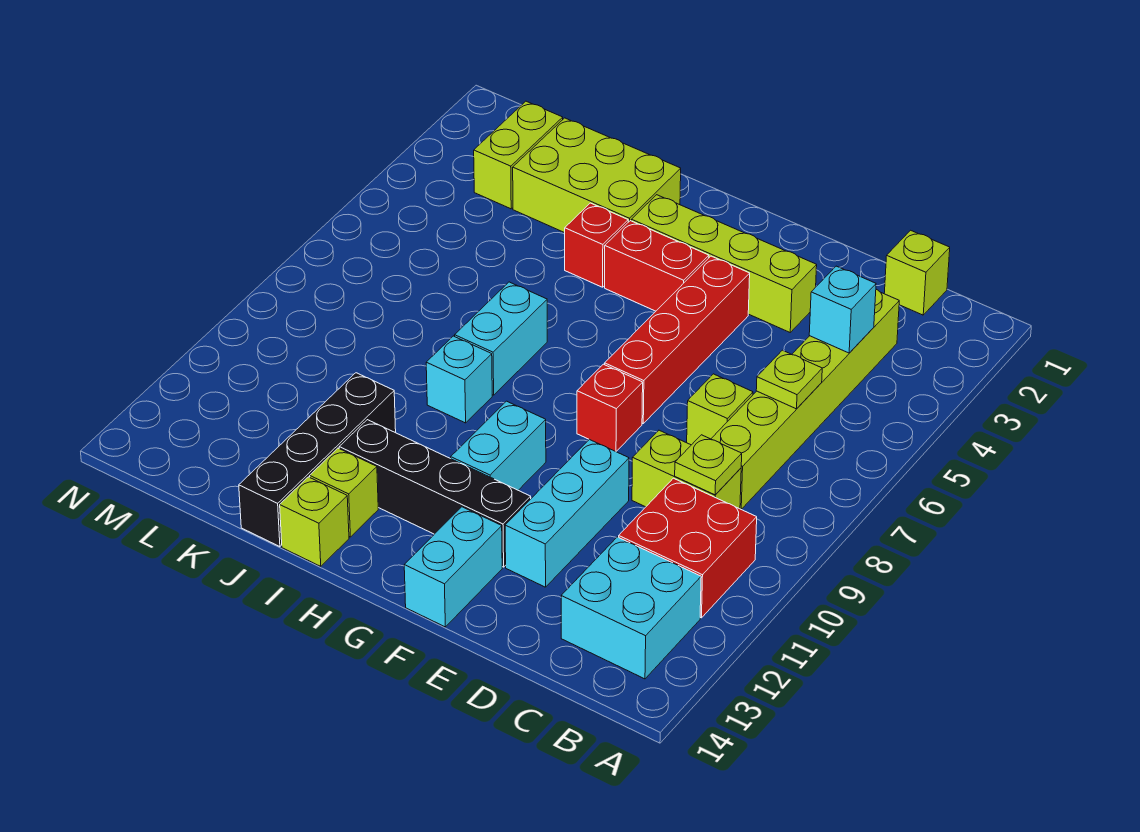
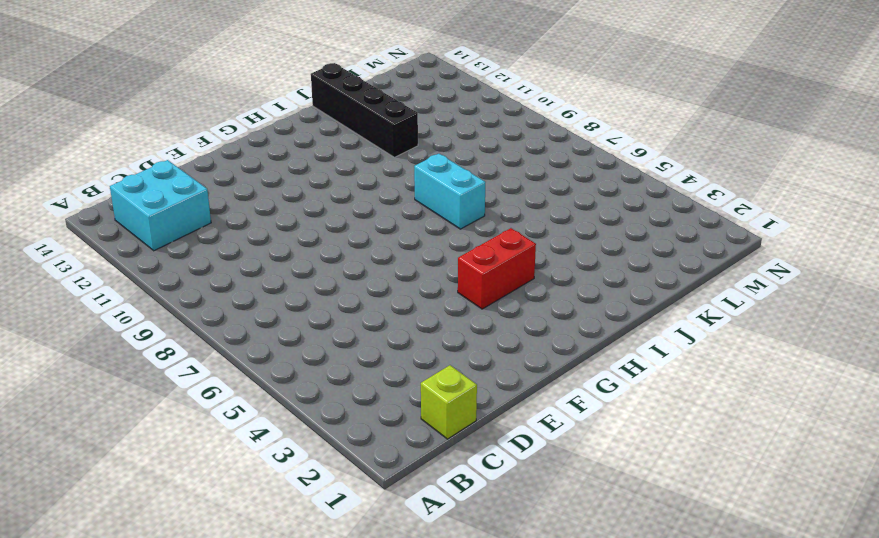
none -> red brick B10:C11 level 1
none -> lime brick C3:C8 level 1
none -> lime brick C9:D9 level 1

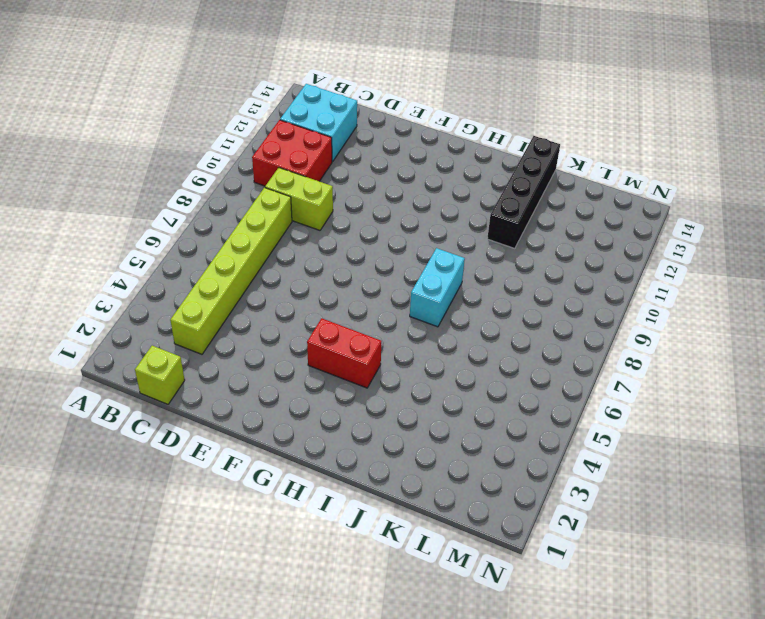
none -> lime brick D7 level 1
none -> lime brick E3:H3 level 1
none -> cyan brick E10:E12 level 1

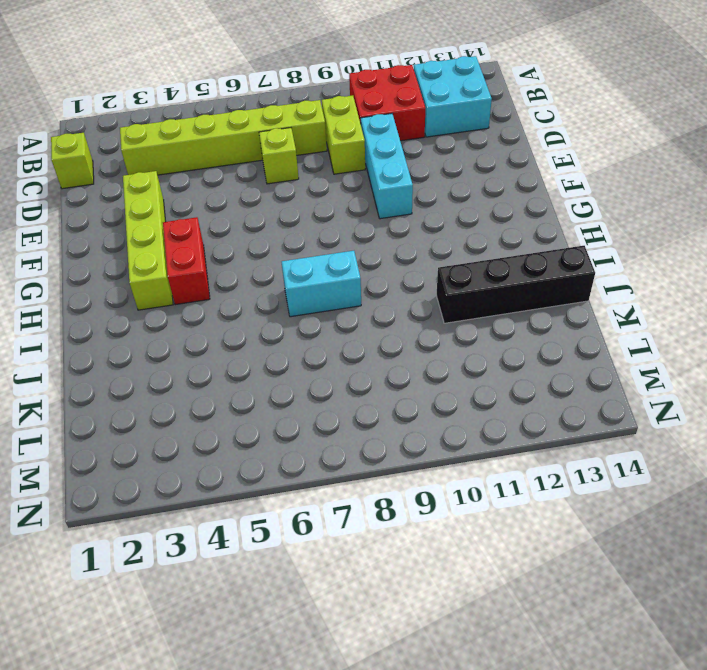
cyan brick D10:F10 level 1 -> cyan brick E10:E12 level 1
none -> red brick F4:F7 level 1
none -> red brick F8 level 1
none -> black brick F12:I12 level 1

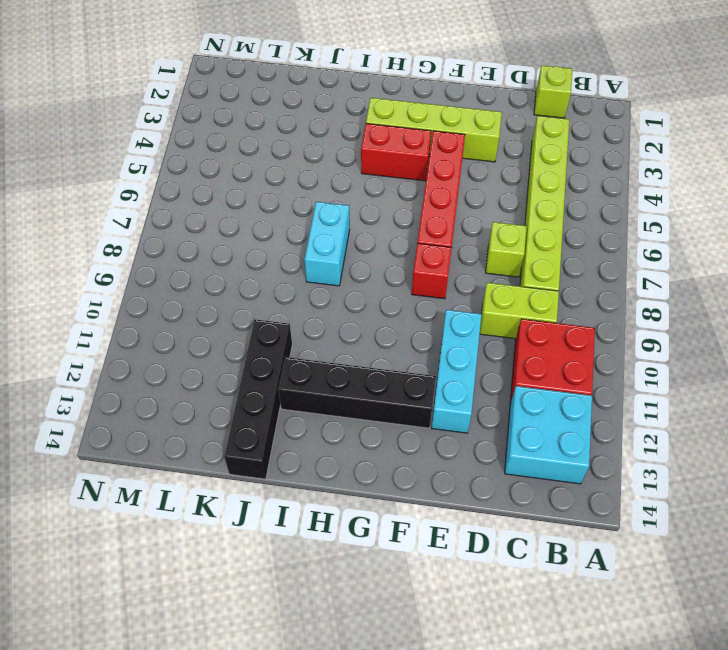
none -> cyan brick F13:F14 level 1
none -> cyan brick G10:G11 level 1
none -> lime brick I2:K3 level 1

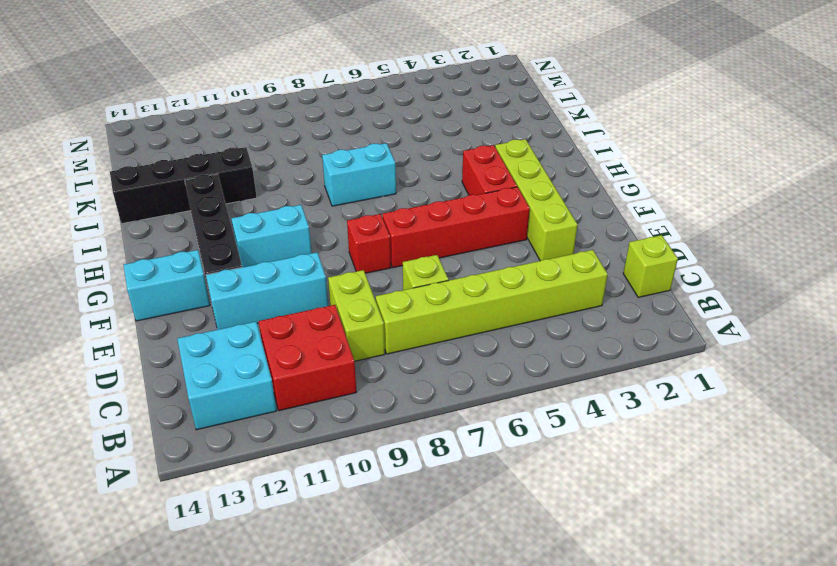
none -> lime brick I2:K3 level 1
none -> red brick I4 level 1
none -> cyan brick I9 level 1

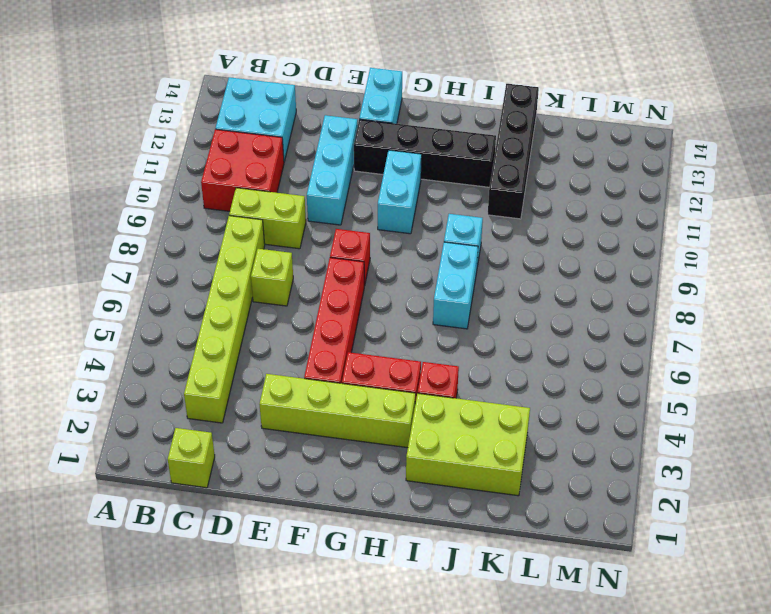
none -> lime brick I13 level 1
none -> lime brick I14 level 1
none -> lime brick L2:L3 level 1

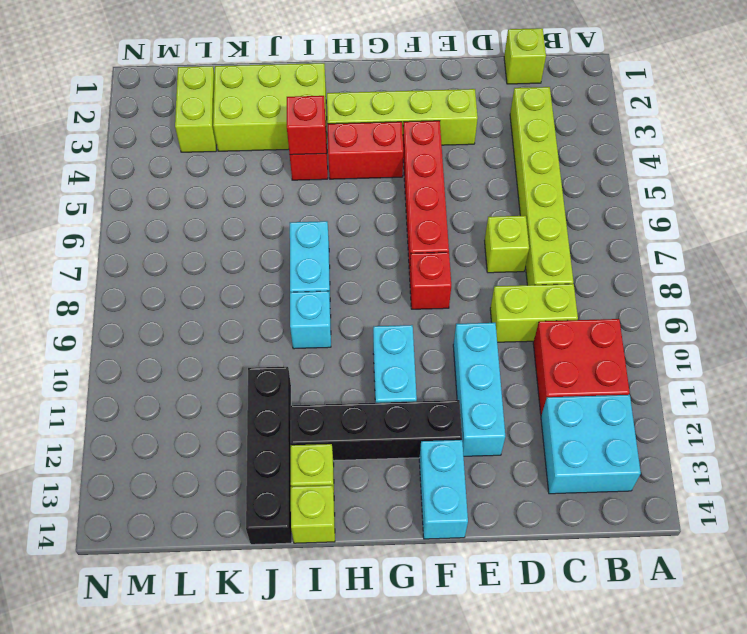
red brick I4 level 2 -> none
none -> cyan brick C4 level 2
none -> lime plate C6 level 2
none -> lime plate C9 level 2

